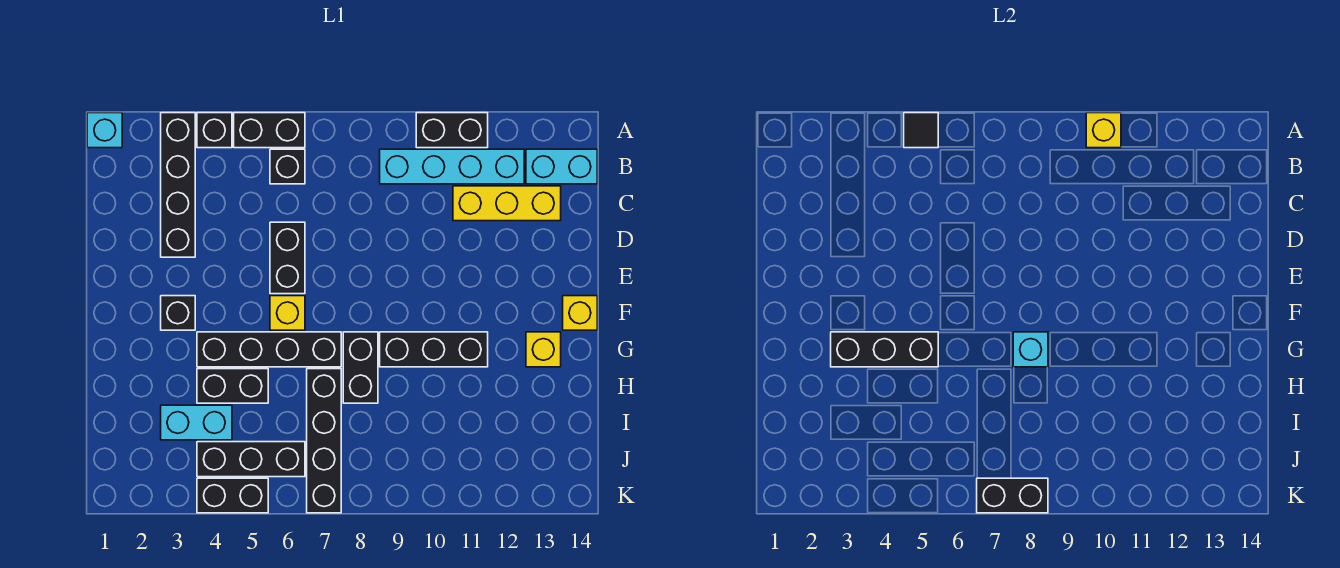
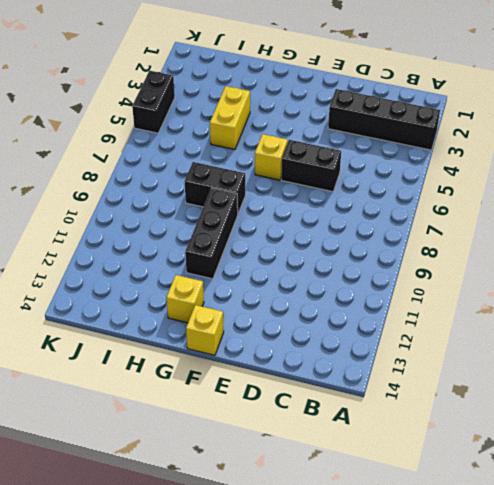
yellow brick H4:H5 level 1 -> black brick H4:H5 level 1
none -> cyan brick A1 level 1
none -> black brick A4 level 1
none -> black brick A5:A6 level 1

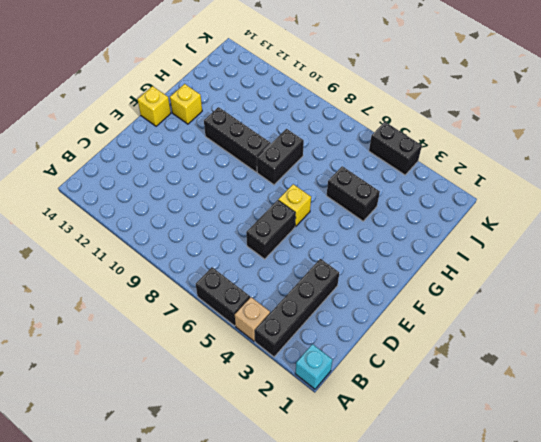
tan brick A4 level 1 -> black brick A4 level 1
none -> black brick A10:A11 level 1
none -> black brick B6 level 1
none -> cyan brick B9:B12 level 1

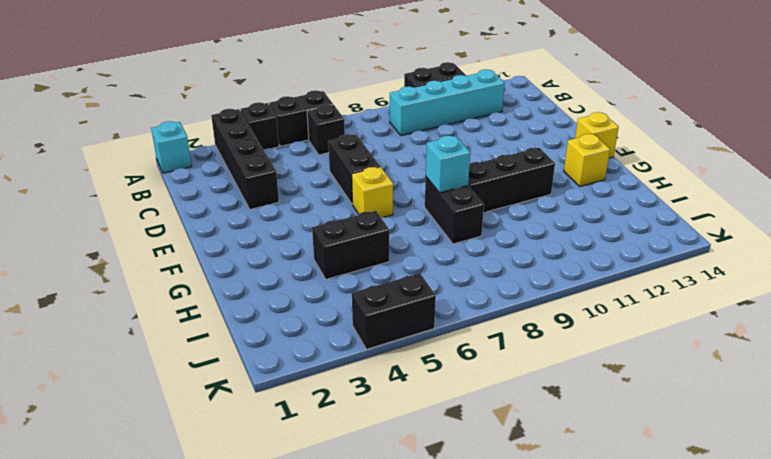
none -> cyan brick B13:B14 level 1
none -> yellow brick C11:C13 level 1
none -> black brick F3 level 1

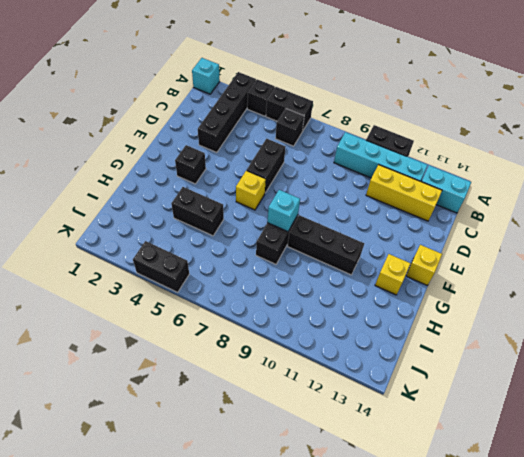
none -> black brick G4:G7 level 1
none -> black brick H7:K7 level 1
none -> cyan brick I3:I4 level 1

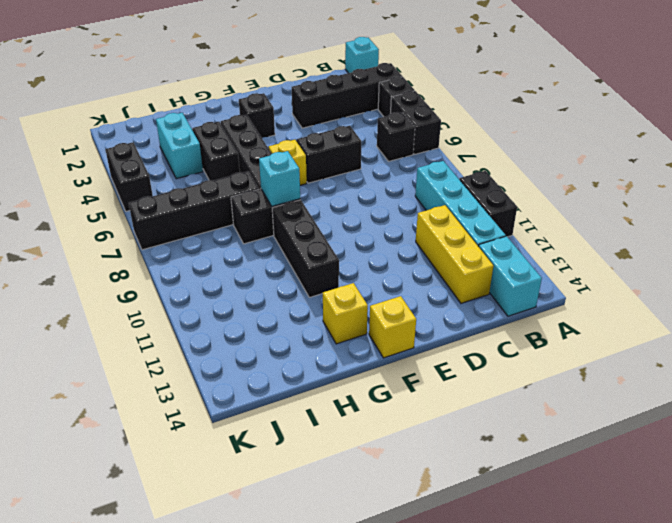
none -> black brick J4:J6 level 1
none -> black tile A5 level 2
none -> yellow brick A10 level 2

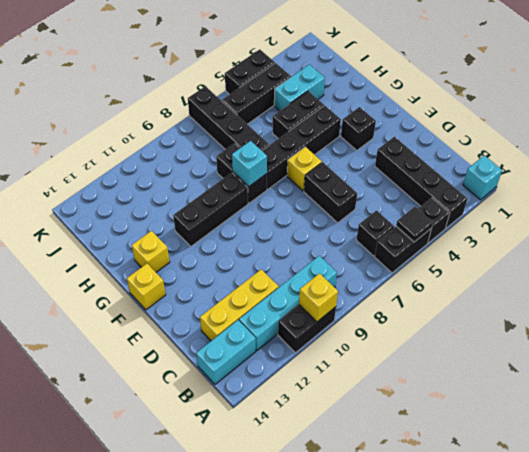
none -> black brick G3:G5 level 2
none -> black brick K7:K8 level 2

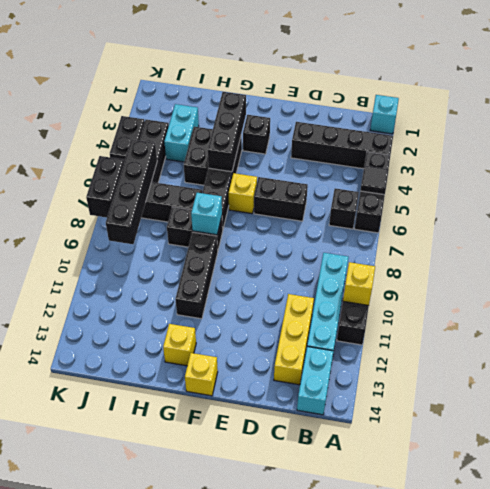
black brick J6:J9 level 2 -> none

